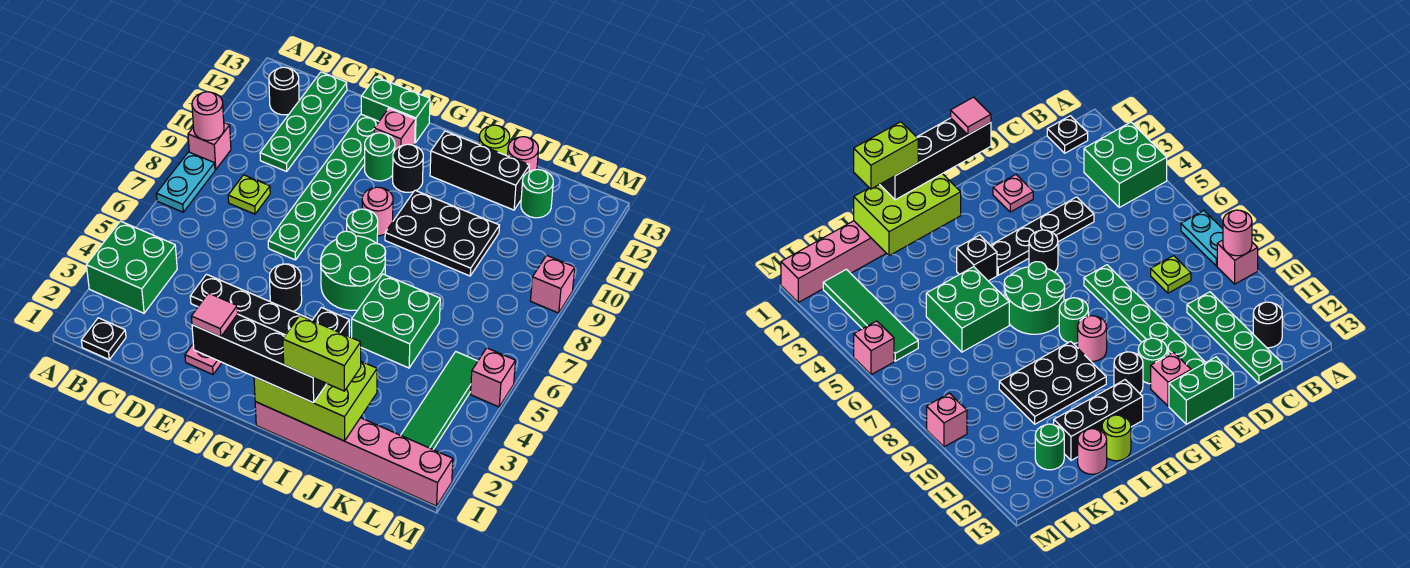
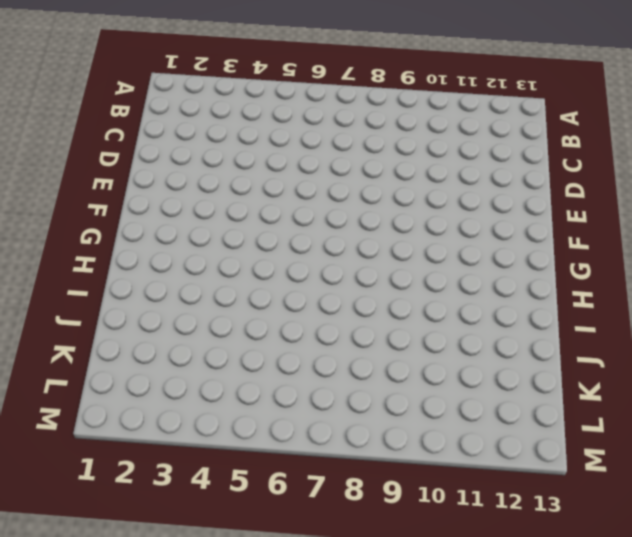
none -> green brick A3:B4 level 1
none -> cyan plate A7:A8 level 1
none -> pink brick A9 level 1
none -> black plate B1 level 1

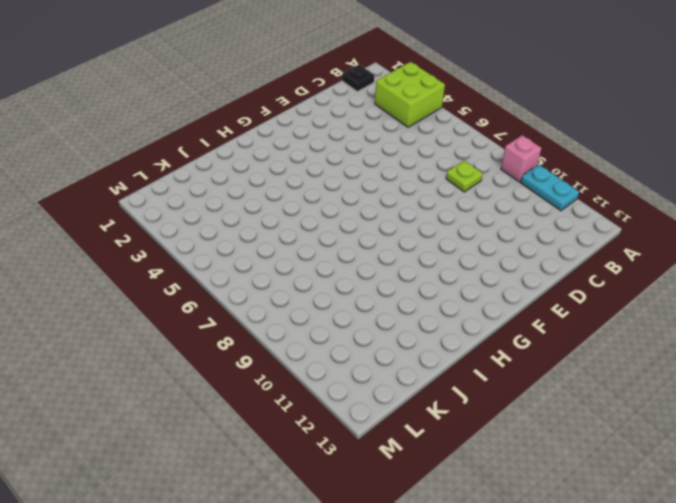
lime brick A3:B4 level 1 -> green brick A3:B4 level 1
cyan plate A10:A11 level 1 -> cyan plate A7:A8 level 1
none -> black round brick B12 level 1
none -> green plate C10:C13 level 1
none -> black plate D4:G4 level 1
none -> pink plate E2 level 1

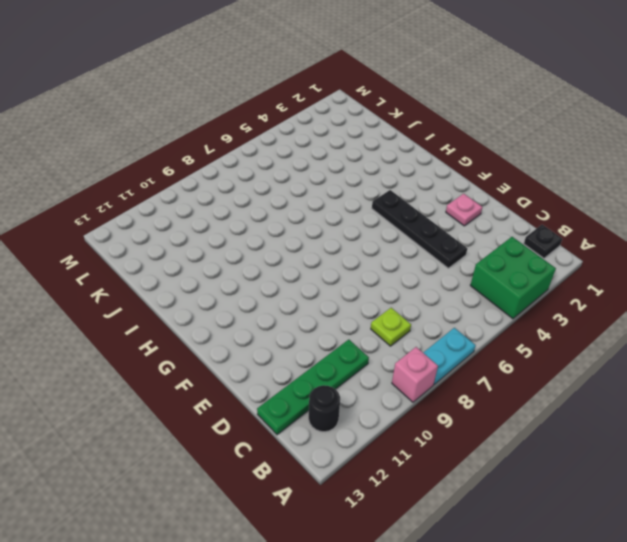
none -> green plate E7:E12 level 1
none -> green brick E13:F13 level 1
none -> black round brick F5 level 1
none -> green round brick F11 level 1

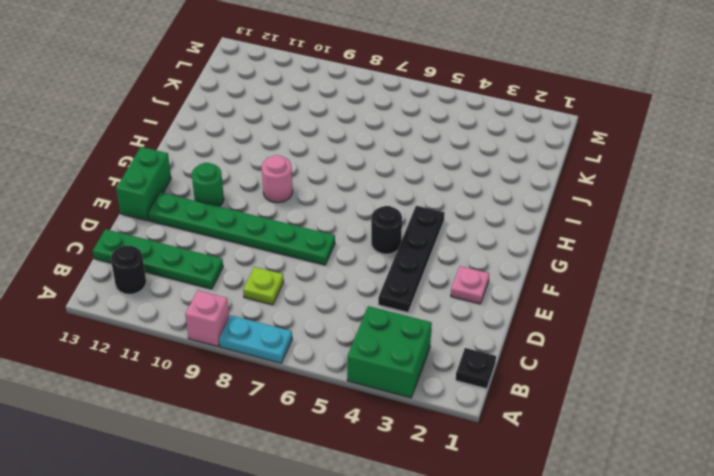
none -> pink brick F12 level 1
none -> green round brick G6:H7 level 1
none -> green round brick G8 level 1
none -> black round brick G11 level 1

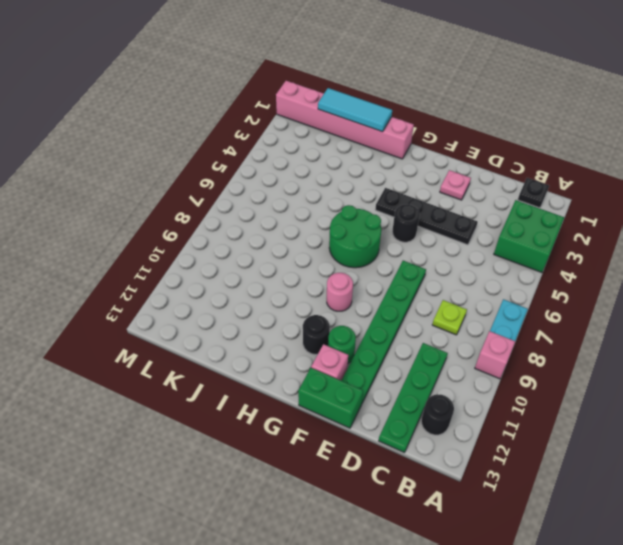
cyan tile I1:K1 level 2 -> lime brick H1:J2 level 2
none -> green round brick G8 level 1
none -> black brick H4 level 1
none -> black plate H9:J10 level 1
none -> black brick H12:J12 level 1

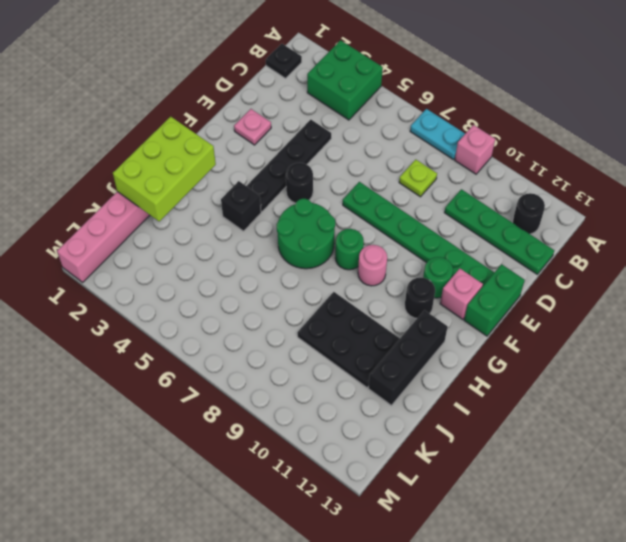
black plate I9:J11 level 1 -> black plate H9:J10 level 1
none -> green brick I5:J6 level 1
none -> lime round brick I13 level 1
none -> pink round brick J13 level 1
none -> green round brick K12 level 1

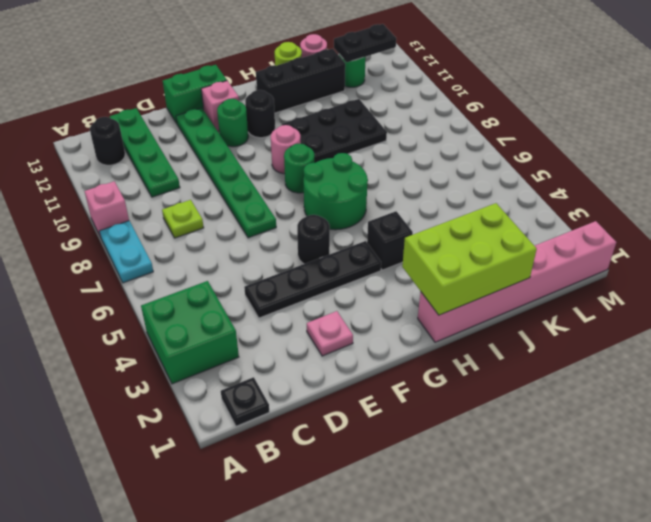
black plate K12:L12 level 2 -> none
none -> green brick I5:J6 level 1
none -> green tile L2:L5 level 1
none -> pink brick M5 level 1
none -> pink brick M9 level 1

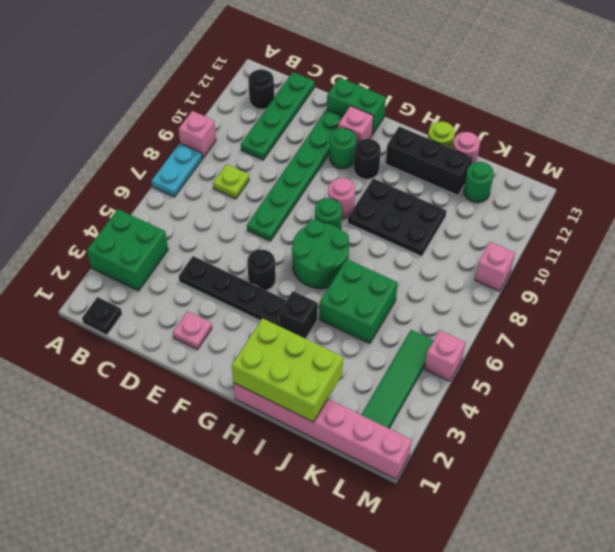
none -> pink round brick A9 level 2
none -> black brick F1:I1 level 3
none -> pink tile F1 level 4
none -> lime brick I1:J1 level 4

